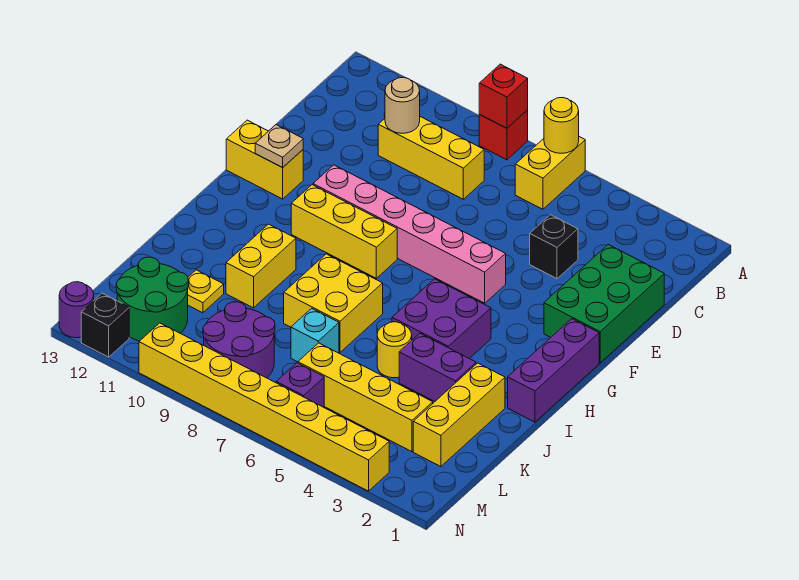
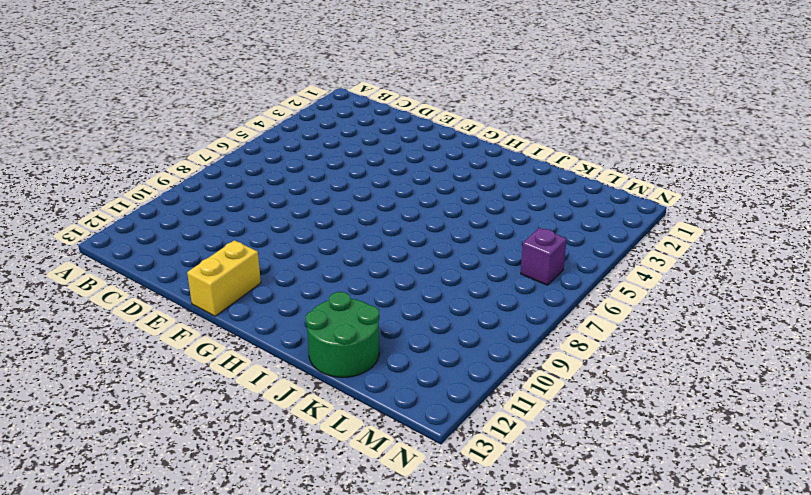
green round brick J12:K13 level 1 -> green round brick L11:M12 level 1
none -> yellow brick A6:B6 level 1
none -> red brick A8 level 1
none -> yellow brick C8:C10 level 1

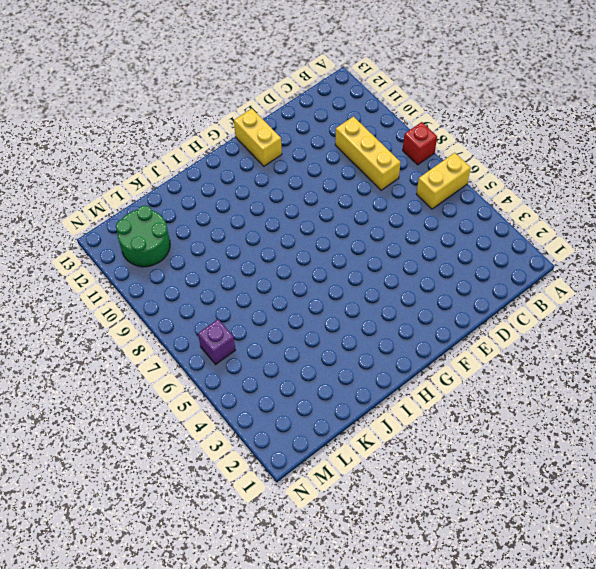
none -> green brick D1:F2 level 1
none -> black brick D4 level 1
none -> pink brick F5:F10 level 1

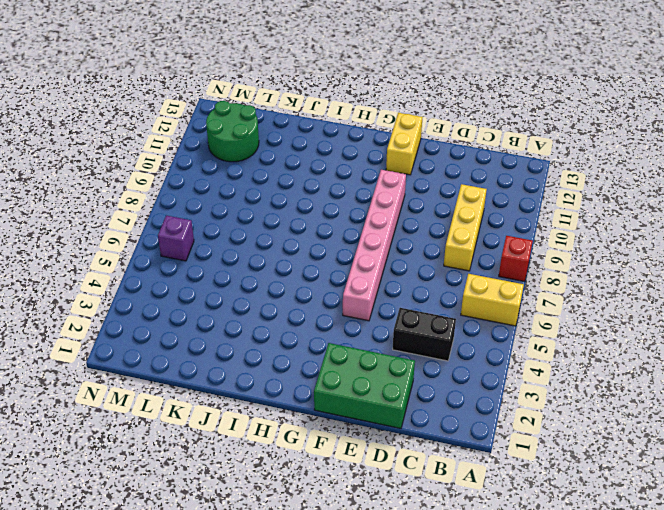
black brick C4:D4 level 1 -> black brick D4 level 1
none -> purple brick G1:I1 level 1
none -> yellow brick G8:G10 level 1
none -> purple brick H4:I5 level 1

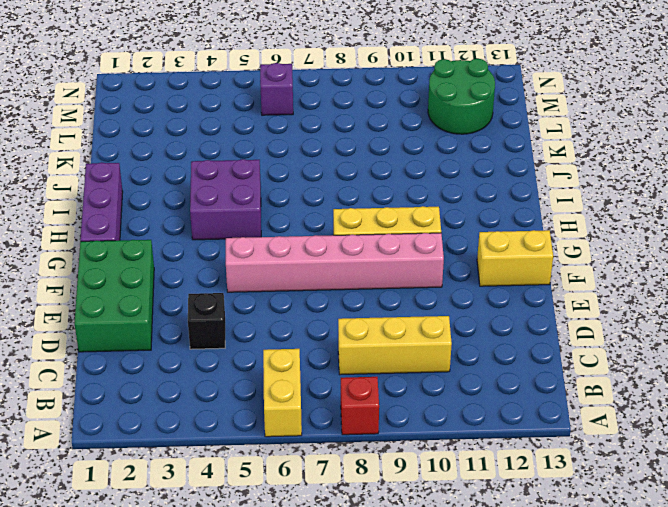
none -> yellow brick I7:J8 level 1
none -> yellow brick I10:J10 level 1
none -> yellow brick J2:L2 level 1

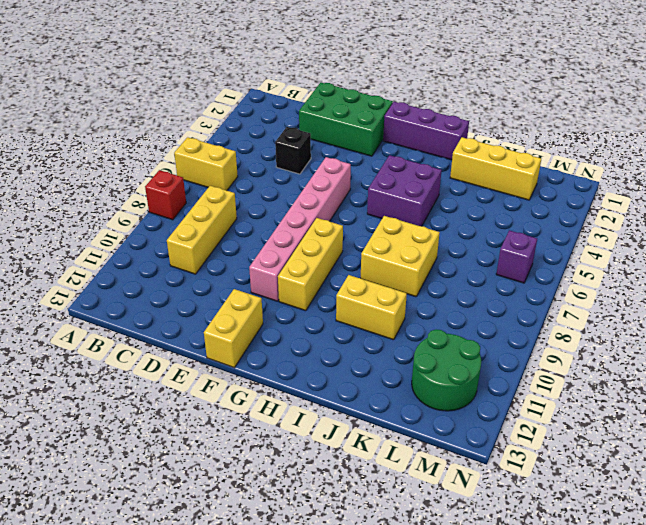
none -> purple brick J3:J4 level 1
none -> yellow round brick J5 level 1
none -> cyan brick K7 level 1

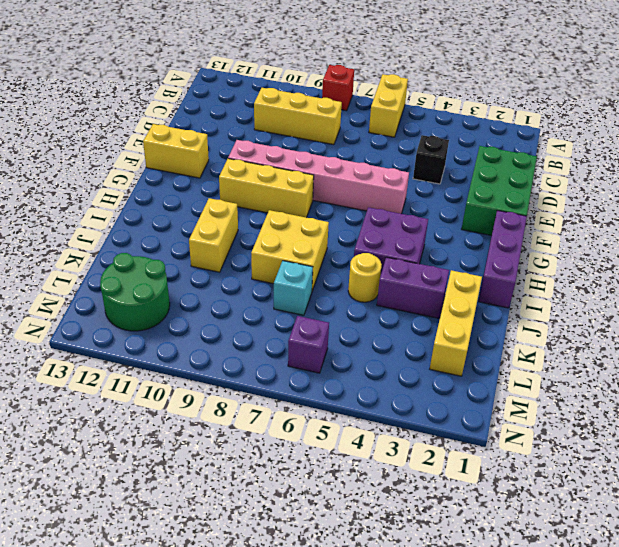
none -> yellow plate K11 level 1
none -> yellow brick L3:L6 level 1
none -> purple round brick L8:M9 level 1

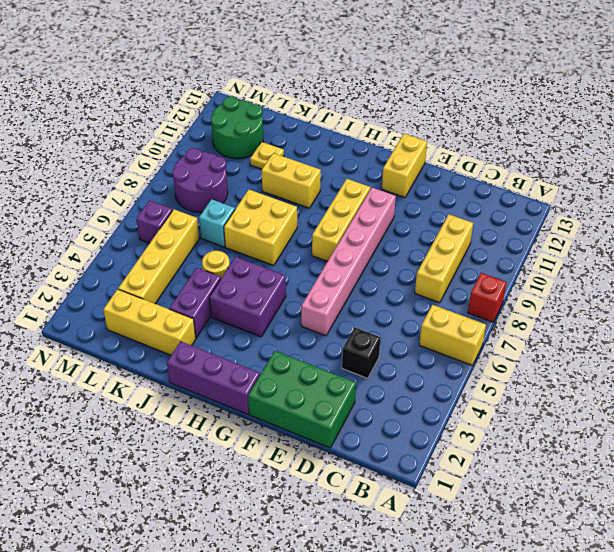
none -> yellow brick N3:N10 level 1
none -> black brick N12 level 1
none -> purple round brick N13 level 1

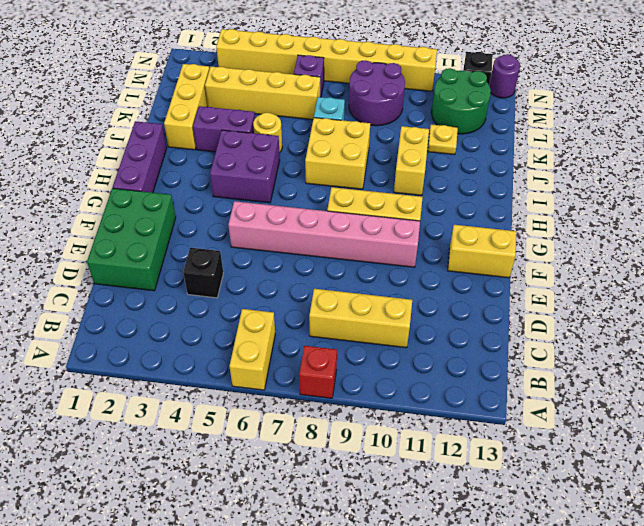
none -> yellow round brick A6 level 2
none -> red brick A8 level 2
none -> tan round brick C10 level 2

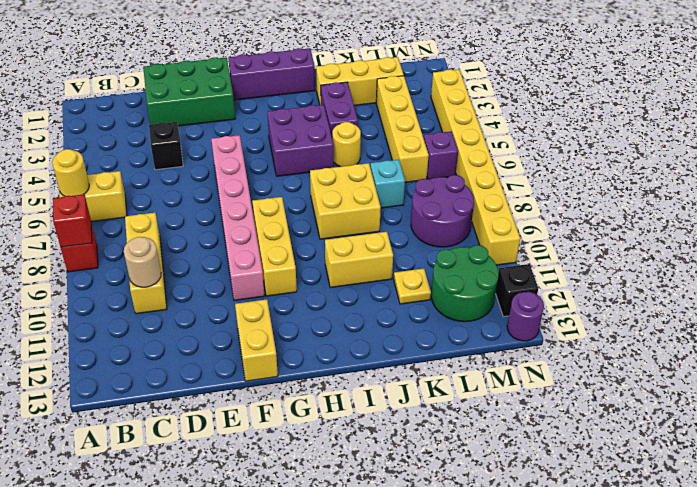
none -> tan plate F12 level 2

